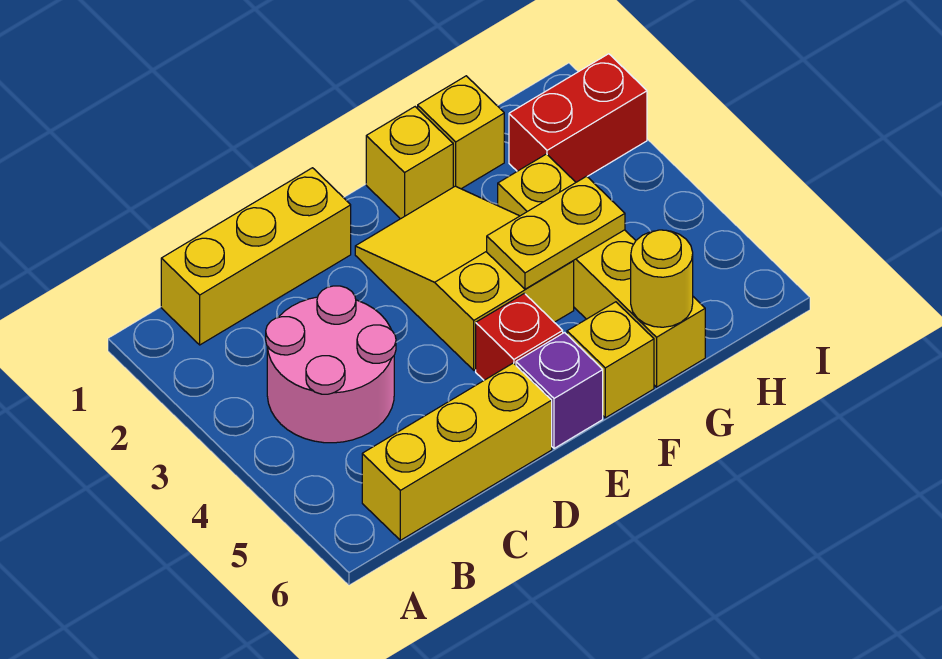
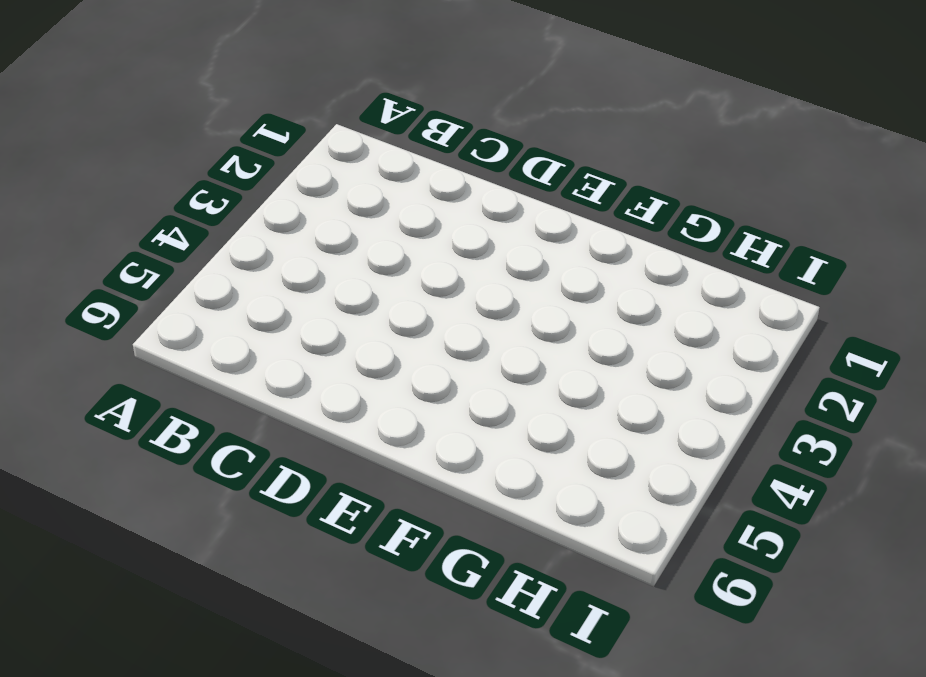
none -> yellow brick B1:D1 level 1
none -> pink round brick B3:C4 level 1
none -> yellow brick B6:D6 level 1

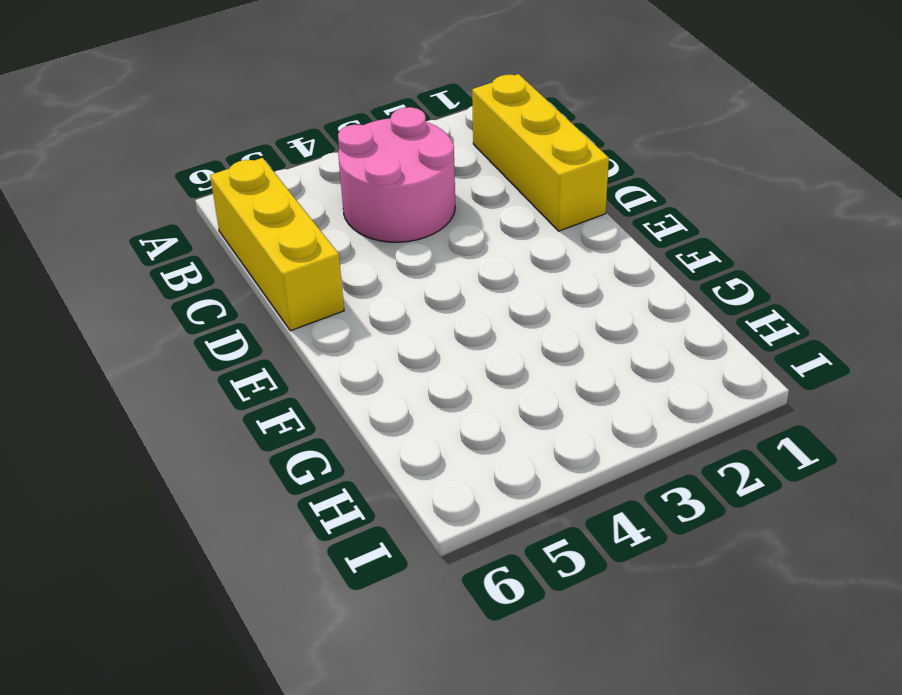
none -> yellow slope E2:F4 level 1 top 4
none -> red brick E5 level 1
none -> purple brick E6 level 1

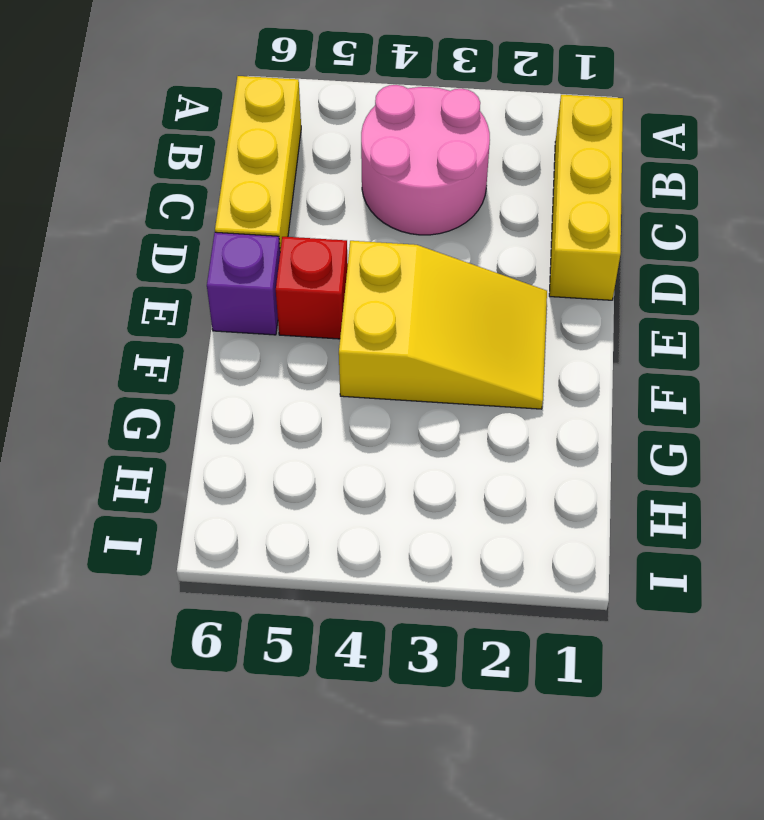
none -> yellow brick F1 level 1
none -> yellow brick F6 level 1
none -> yellow brick G1 level 1

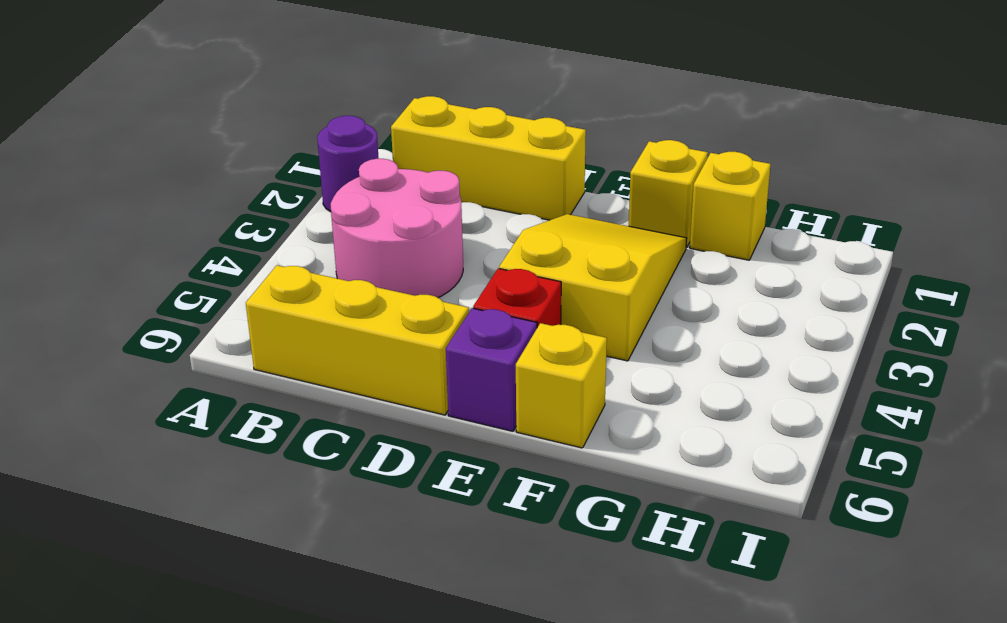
purple round brick A2 level 1 -> none
none -> yellow brick G3:G6 level 1
none -> red brick H2:I2 level 1
none -> yellow plate F4:G4 level 2

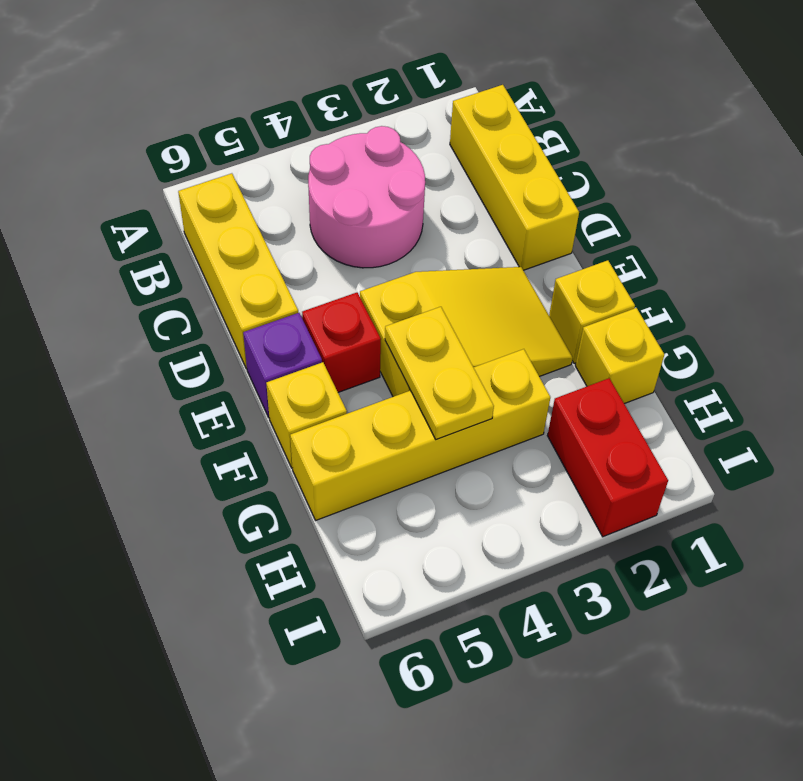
none -> yellow round brick G6 level 2

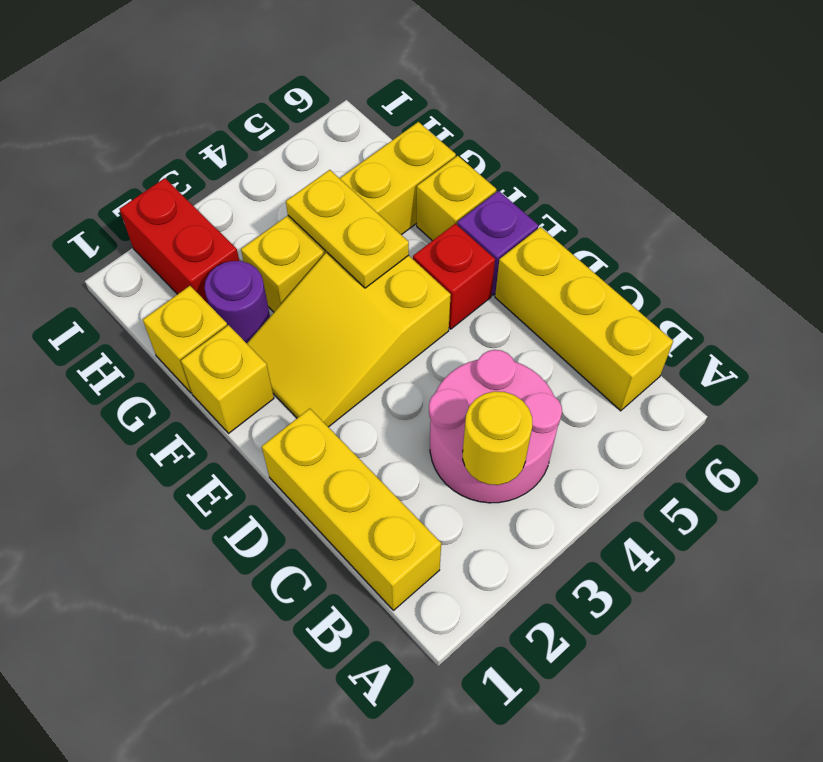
yellow round brick B3 level 2 -> yellow round brick G6 level 2
purple round brick G2 level 1 -> none

